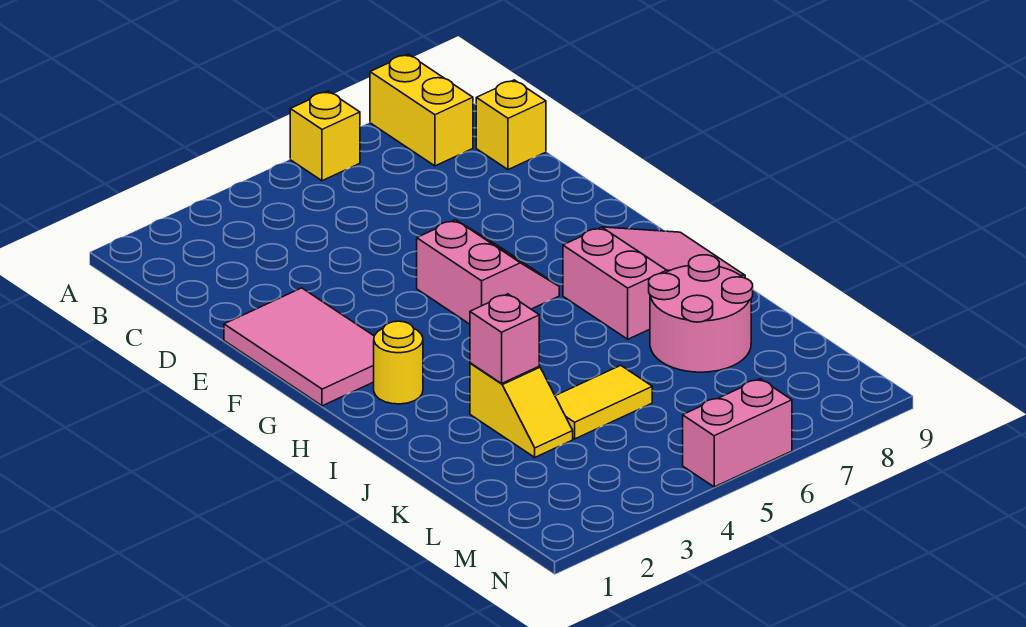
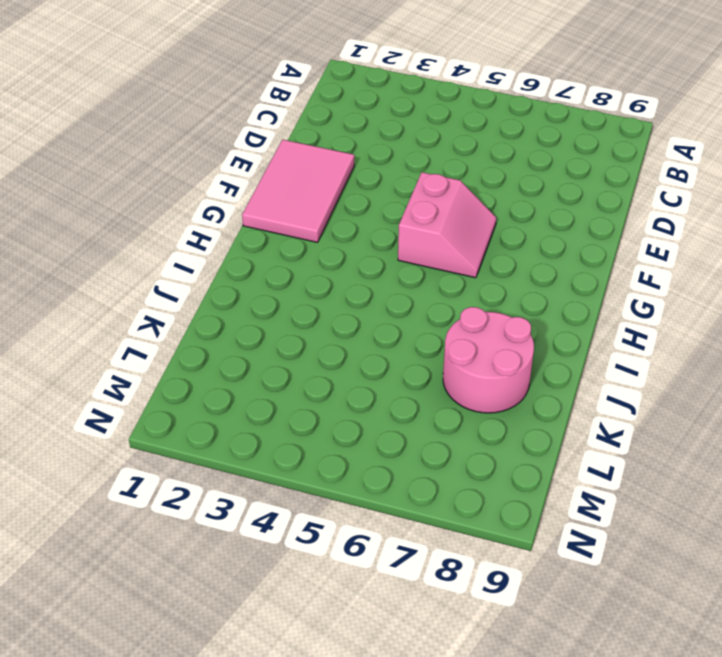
none -> yellow brick A6 level 1
none -> yellow brick A8:B8 level 1
none -> yellow brick C9 level 1

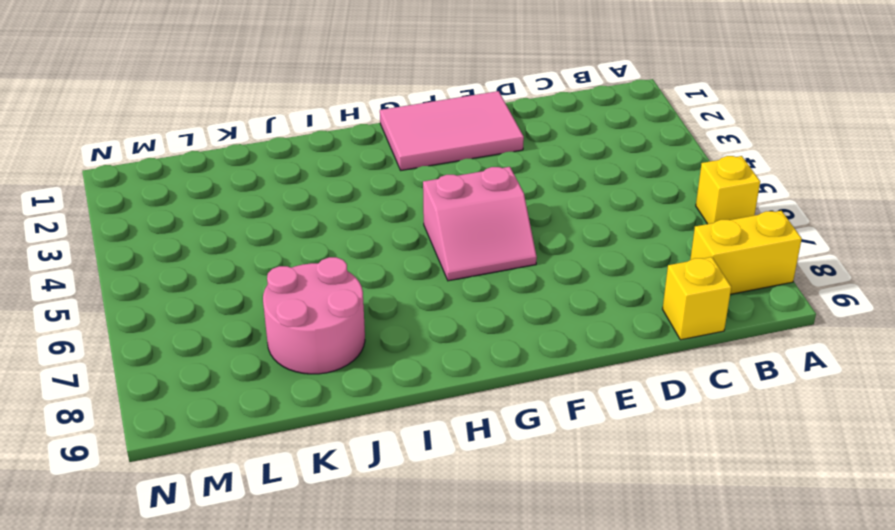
none -> yellow round brick H2 level 1
none -> pink slope H7:I9 level 1 top 7
none -> yellow slope J3:K3 level 1 top J

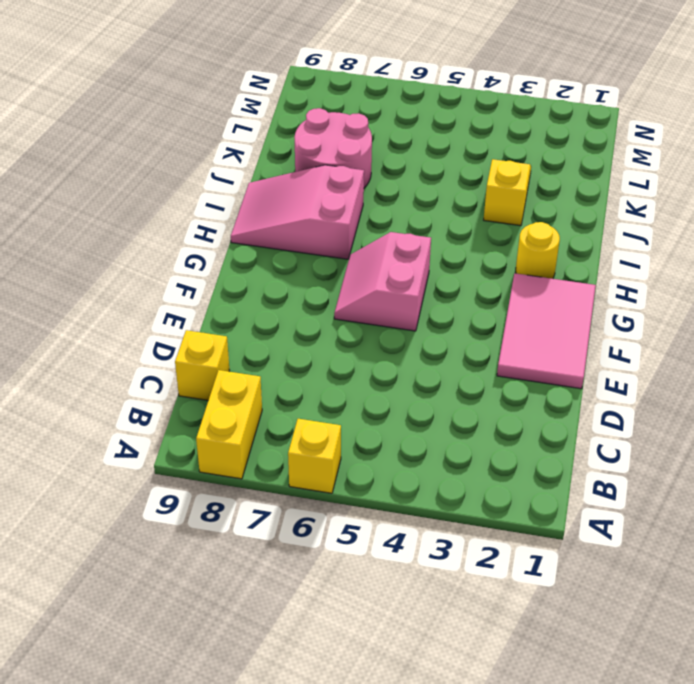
none -> yellow tile K4:K5 level 1
none -> pink brick N5:N6 level 1
none -> pink brick J3 level 2

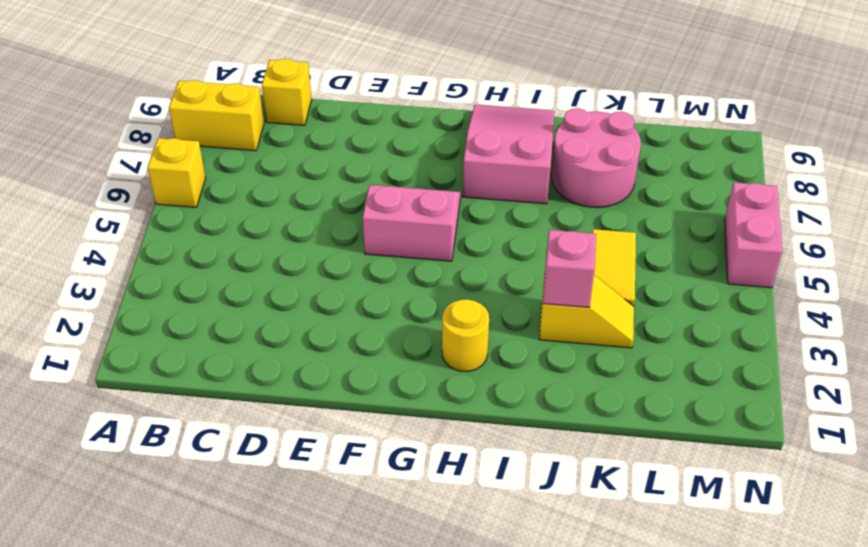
none -> pink tile E1:G2 level 1

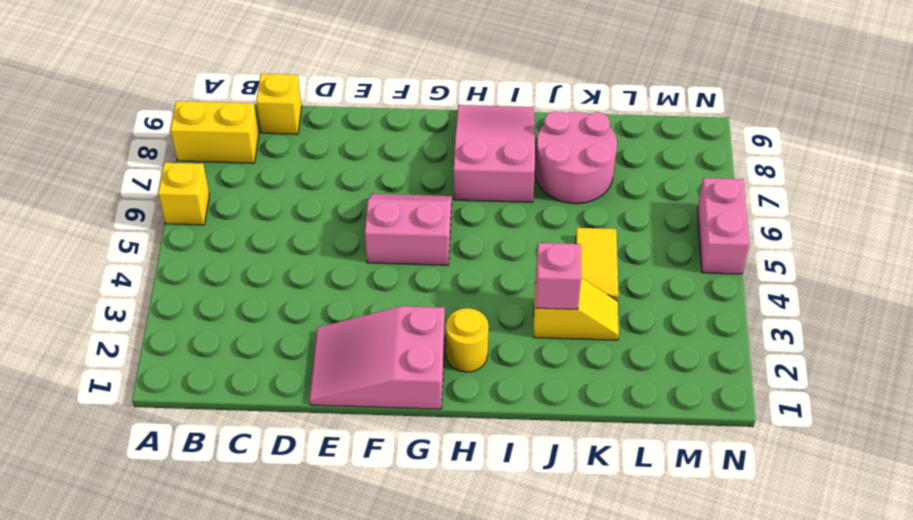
pink slope E1:G2 level 1 top G -> pink tile E1:G2 level 1

